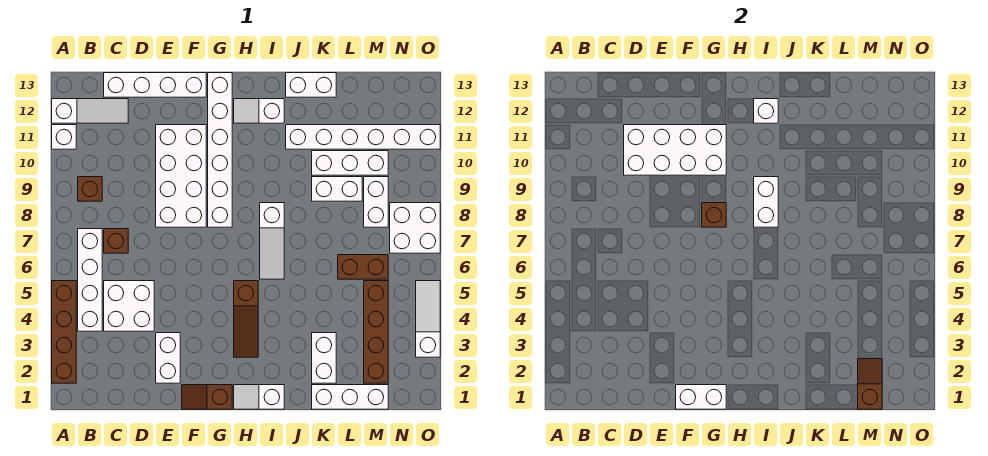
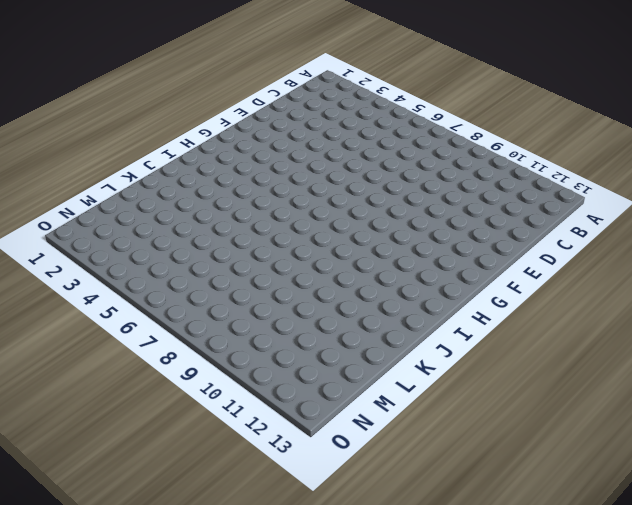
none -> brown brick A2:A5 level 1
none -> white brick A11 level 1
none -> white slope A12:C12 level 1 top A
none -> white brick B4:B7 level 1

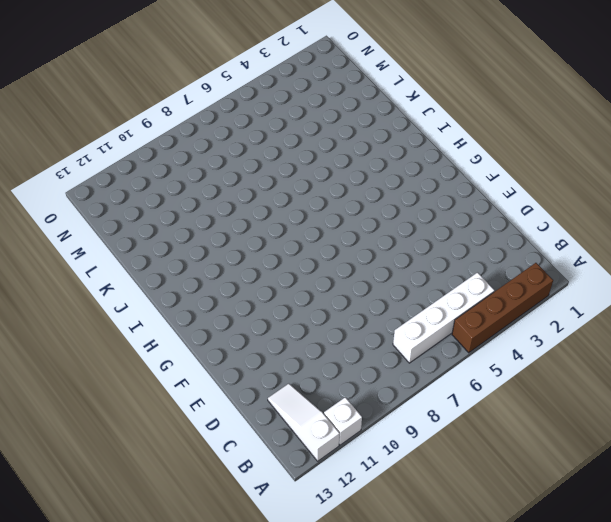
none -> brown brick B9 level 1
none -> white brick C4:D5 level 1
none -> brown brick C7 level 1
none -> white brick C13:F13 level 1

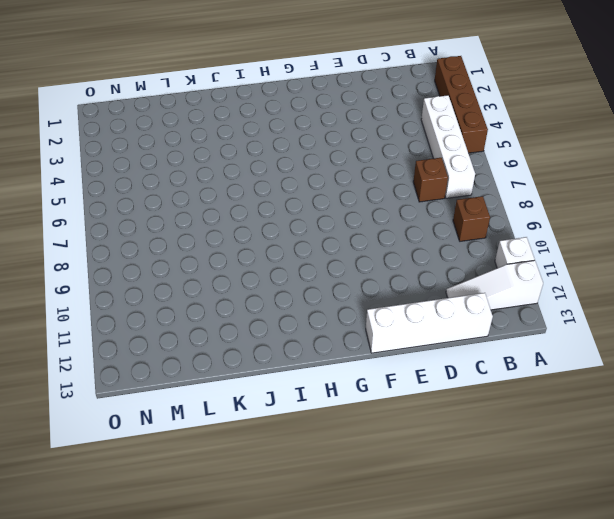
none -> white brick C4:D5 level 1
none -> white brick E2:E3 level 1
none -> white brick E8:F11 level 1
none -> brown slope F1:G1 level 1 top G

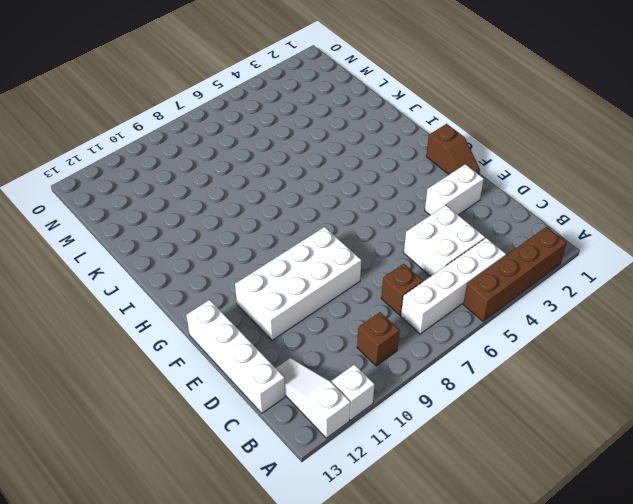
none -> white brick G8:G13 level 1
none -> white slope H1:I1 level 1 top I
none -> brown slope H3:H5 level 1 top 5
none -> white slope H12:I12 level 1 top I

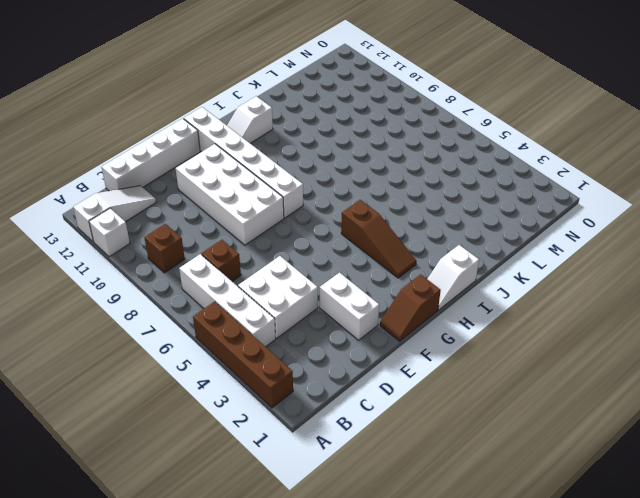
none -> white slope I6:I8 level 1 top 8
none -> white brick J11:O11 level 1
none -> white brick J13:K13 level 1
none -> white brick K1:M1 level 1

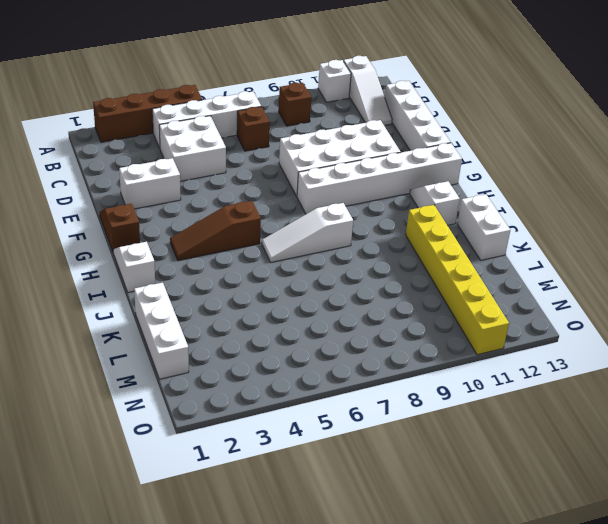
yellow brick J11:O11 level 1 -> white brick J11:O11 level 1
none -> white brick K2:K3 level 1
none -> white brick K9:L9 level 1
none -> white brick K10:M10 level 1
none -> brown brick L6:M6 level 1

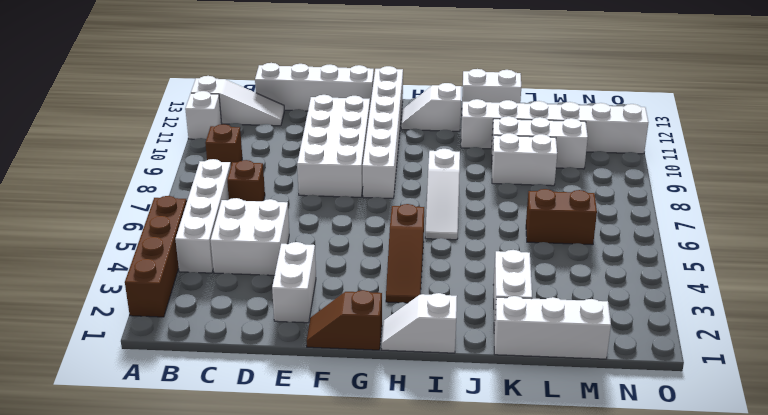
none -> brown brick M2:M5 level 1
none -> white brick M8:M9 level 1
none -> white brick N7:O8 level 1
none -> white slope O3:O5 level 1 top 3

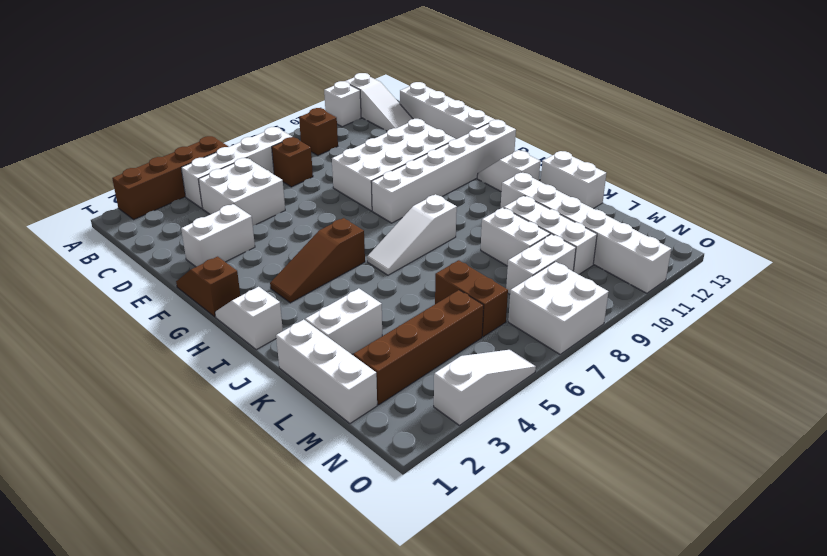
none -> white brick D10:G11 level 2
none -> white brick F1:G1 level 2
none -> brown brick G8 level 2
none -> white brick I8:I9 level 2

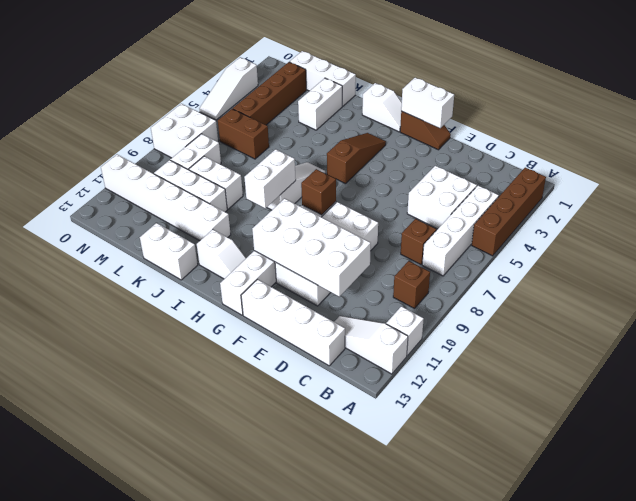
none -> white brick E2:E3 level 1
none -> white brick I12 level 2
none -> brown slope M1:M2 level 2 top 1

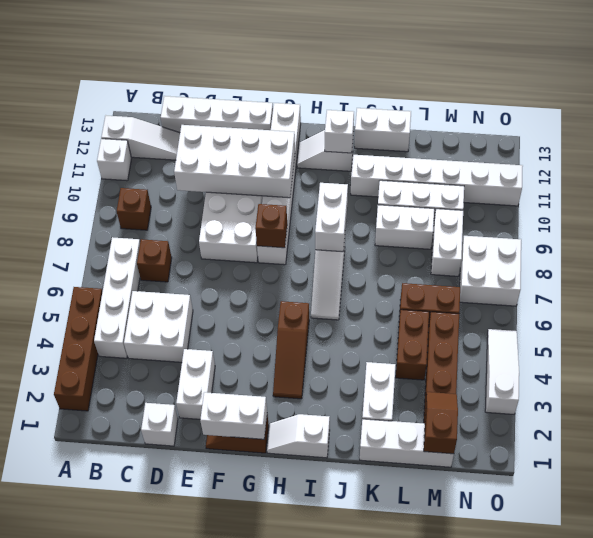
white brick D1 level 1 -> none
brown brick L4:L5 level 1 -> none

